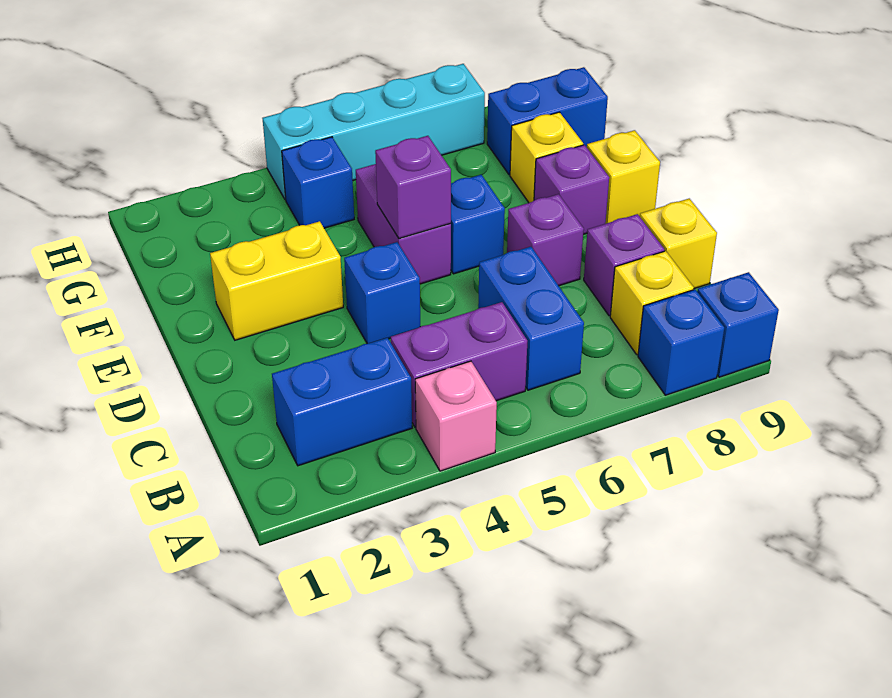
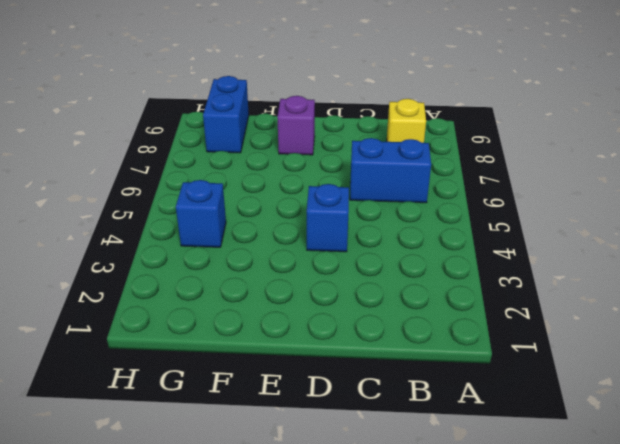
none -> pink brick A4 level 1
none -> blue brick A8 level 1
none -> blue brick A9 level 1

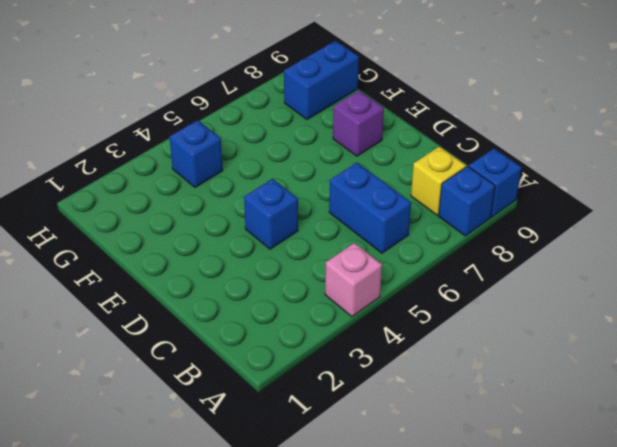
none -> blue brick B2:B3 level 1
none -> purple brick B4:B5 level 1
none -> purple brick C8 level 1

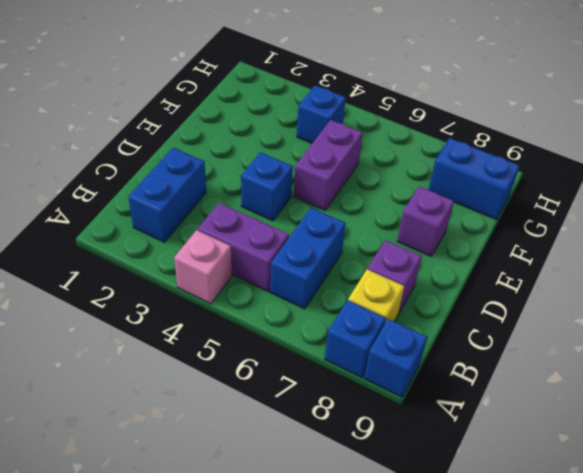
blue brick B2:C2 level 1 -> blue brick B2:B3 level 1
none -> yellow brick C9 level 1
none -> purple brick D7 level 1
none -> yellow brick E2:E3 level 1

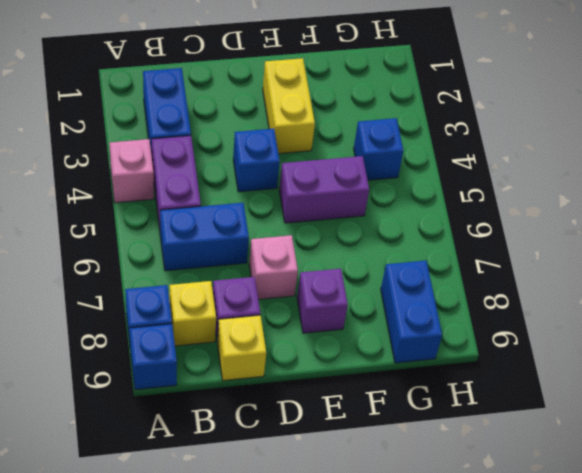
pink brick D7 level 1 -> purple brick D7 level 1
none -> blue brick E6 level 1
none -> yellow brick E9 level 1
none -> yellow brick F8 level 1

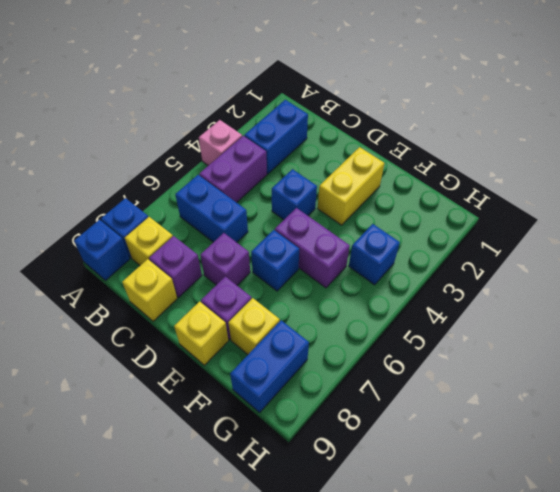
none -> cyan brick H4:H7 level 1
none -> purple brick E5 level 2

